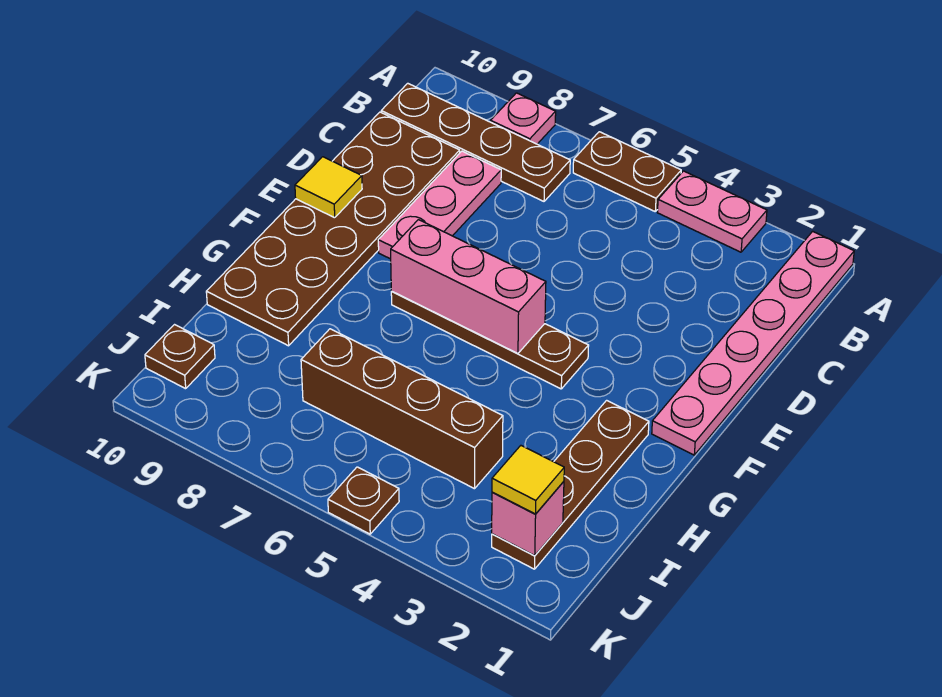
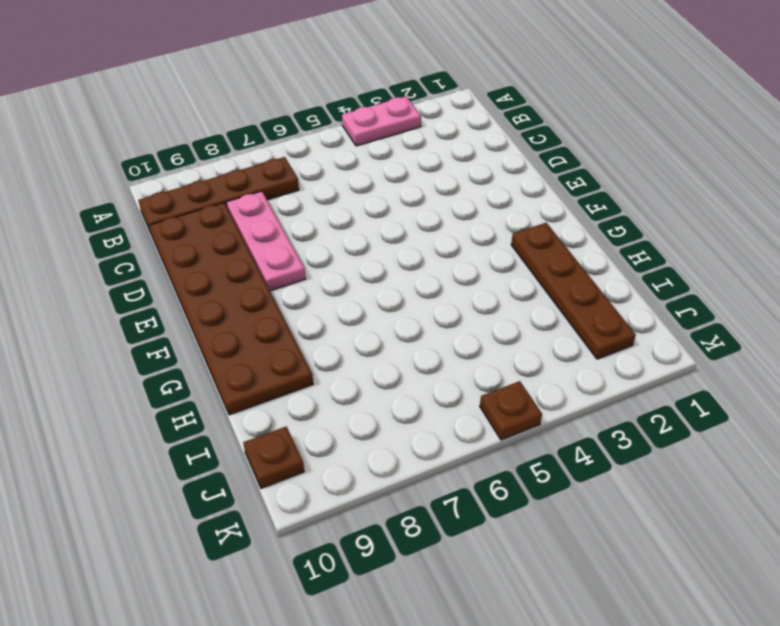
none -> pink plate A1:F1 level 1
none -> brown plate A5:A6 level 1
none -> pink plate A8 level 1

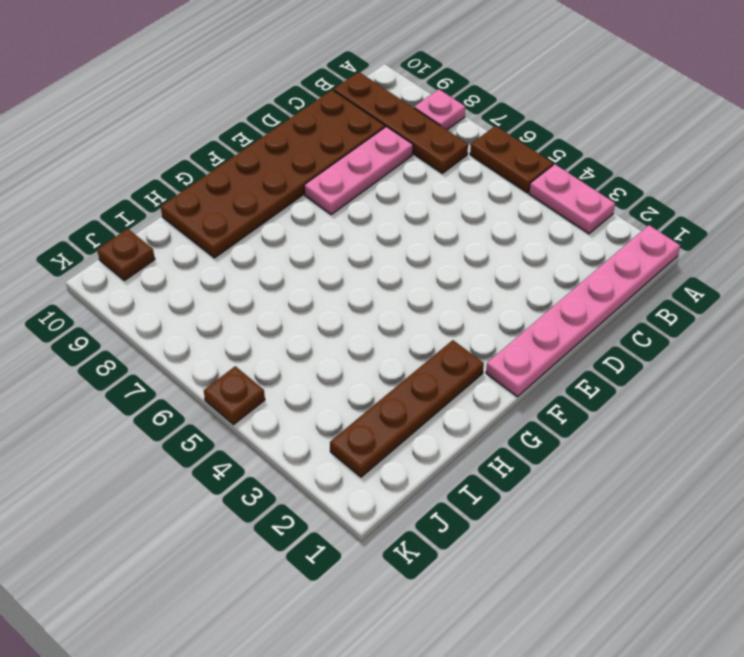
none -> brown plate F4:F7 level 1
none -> brown brick I4:I7 level 1
none -> yellow tile E10 level 2

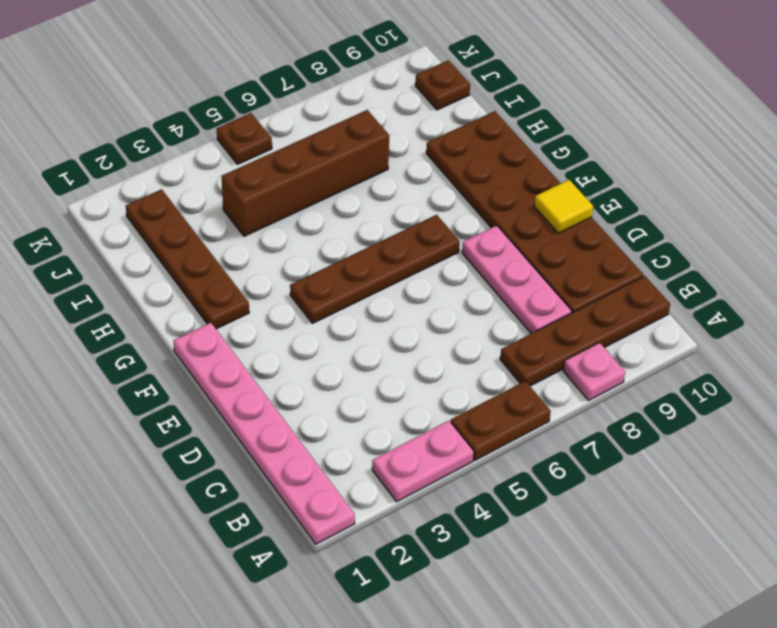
none -> pink brick F5:F7 level 2
none -> pink brick J2 level 2
none -> yellow tile J2 level 3

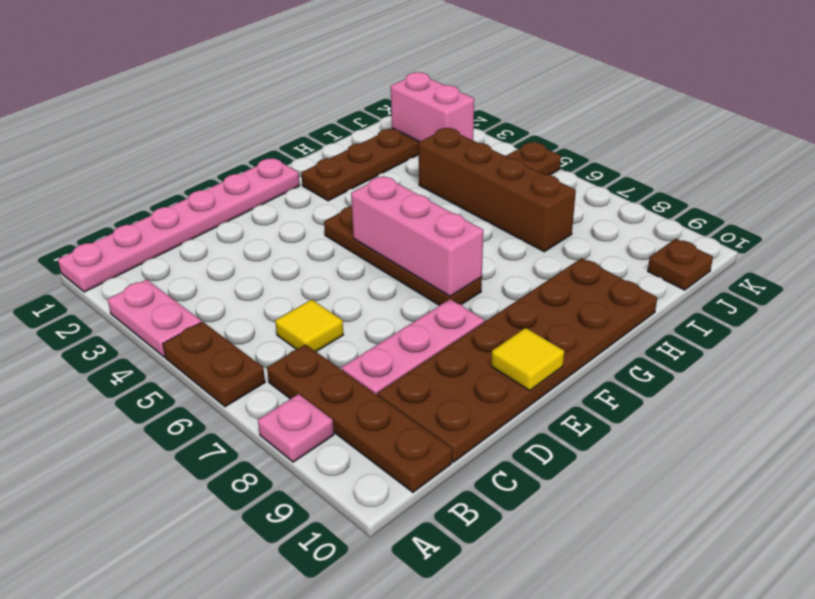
yellow tile C6 level 1 -> yellow tile J2 level 3
pink brick J2:J3 level 2 -> pink brick J2 level 2

